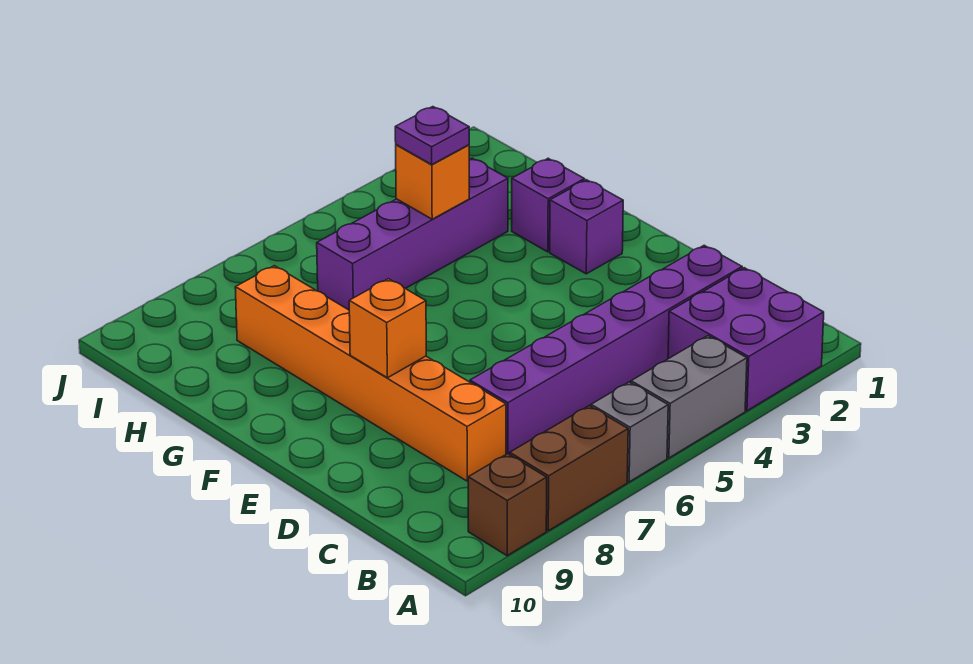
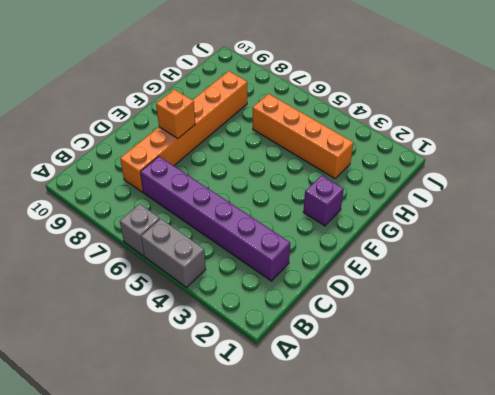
orange brick H3:H6 level 1 -> purple brick H3:H6 level 1
none -> purple brick A2:B3 level 1
none -> brown brick A7:A8 level 1
none -> brown brick A9 level 1

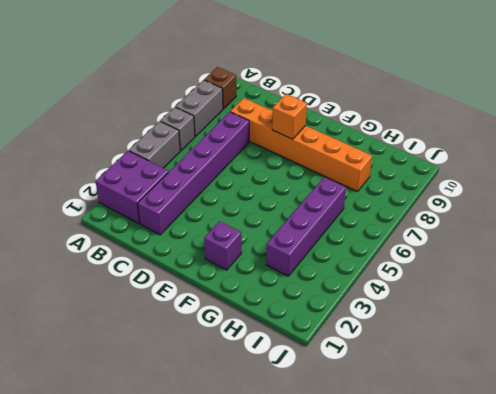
grey brick A7:A8 level 1 -> brown brick A7:A8 level 1
none -> purple brick G2 level 1
none -> orange brick H4 level 2
none -> purple plate H4 level 3

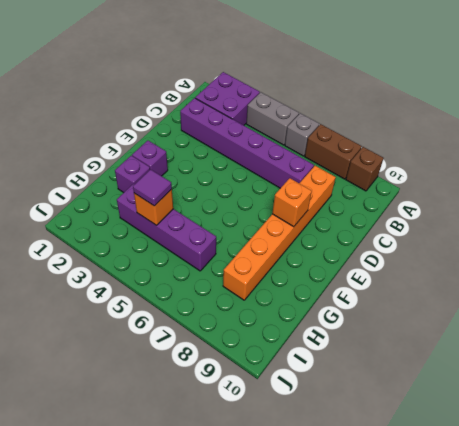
purple tile H4 level 3 -> purple plate H4 level 3

